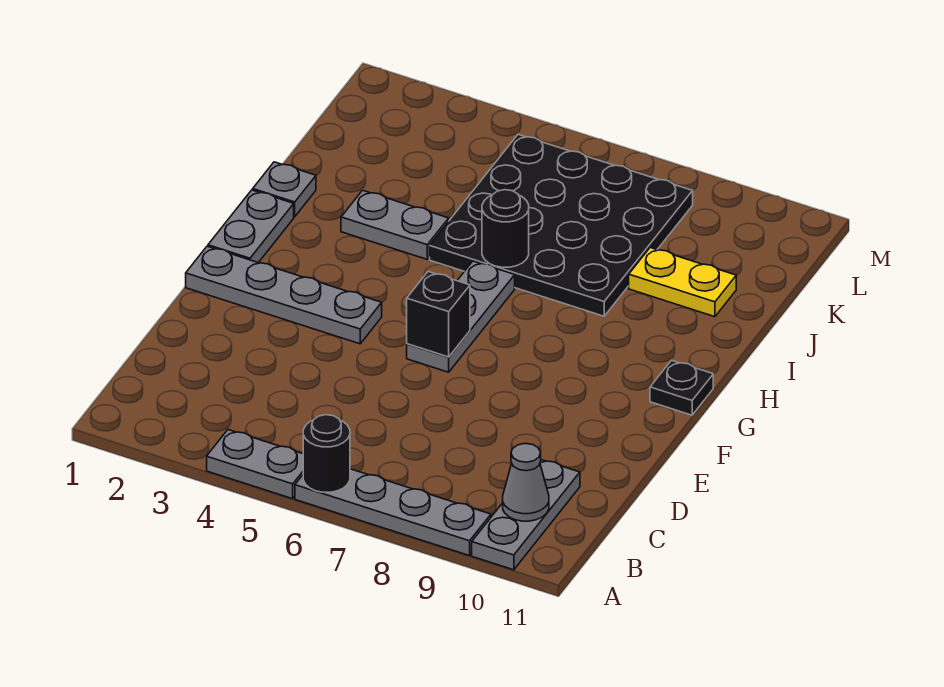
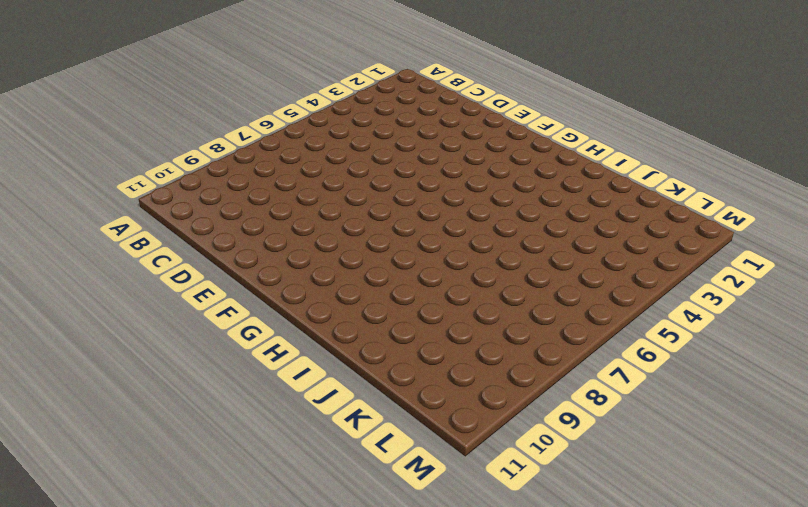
none -> grey plate A4:A5 level 1
none -> grey plate A6:A9 level 1
none -> grey plate A10:C10 level 1

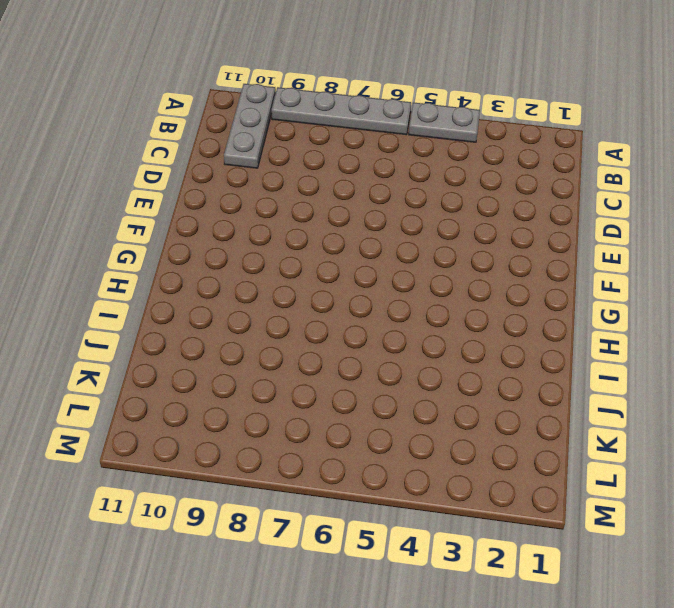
none -> grey plate F1:F4 level 1
none -> grey plate F6:H6 level 1
none -> grey plate G1:H1 level 1

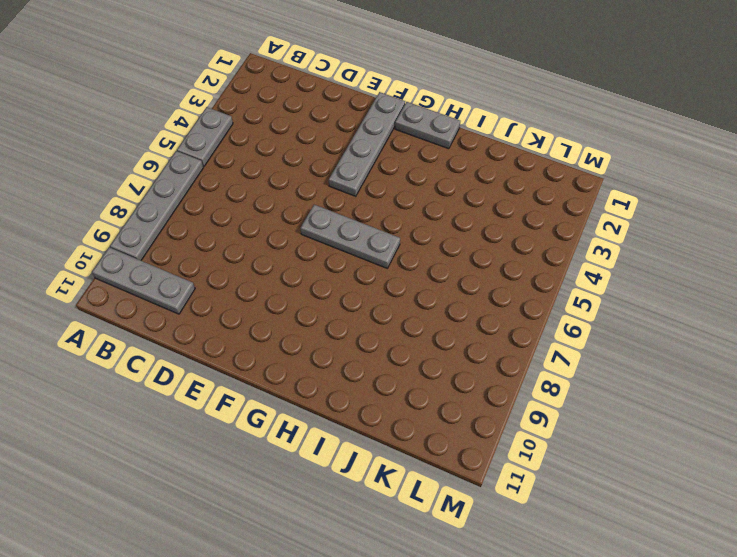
none -> black plate G11 level 1
none -> grey plate I1 level 1
none -> grey plate I3:I4 level 1

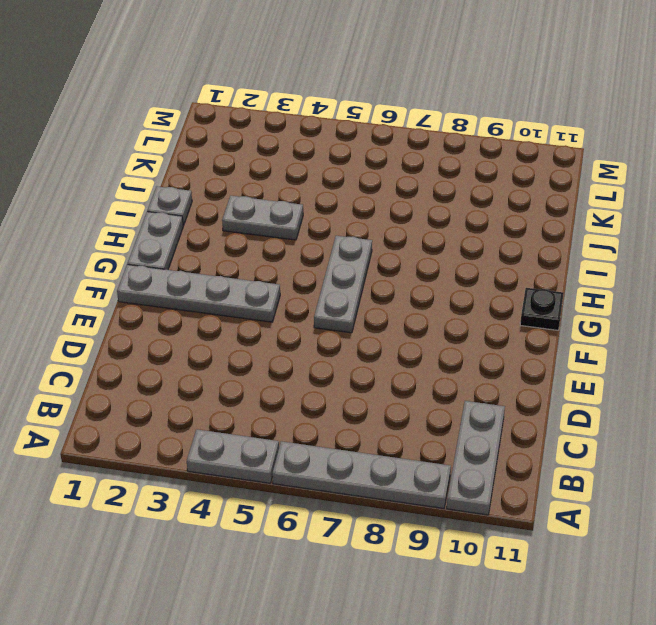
none -> black plate I5:L8 level 1
none -> yellow plate J9:J10 level 1
none -> black round brick A6 level 2

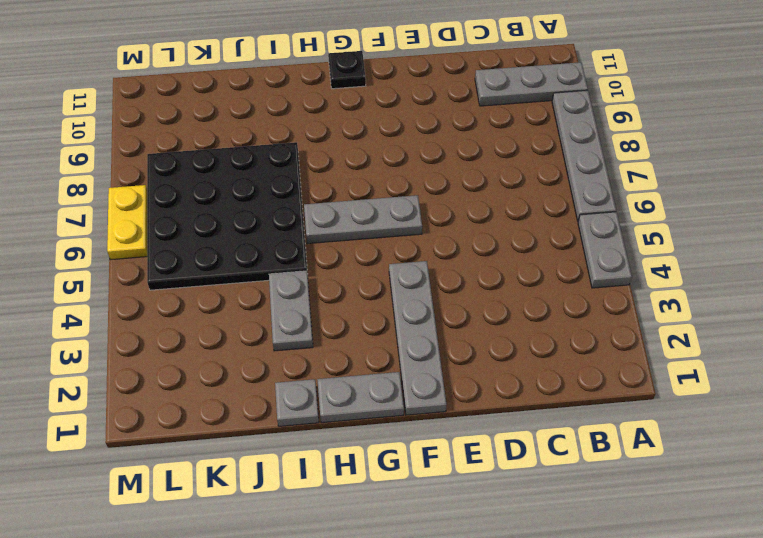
yellow plate M6:M7 level 1 -> yellow plate J9:J10 level 1
none -> black round brick A6 level 2
none -> grey cone B10 level 2
none -> black brick F6 level 2

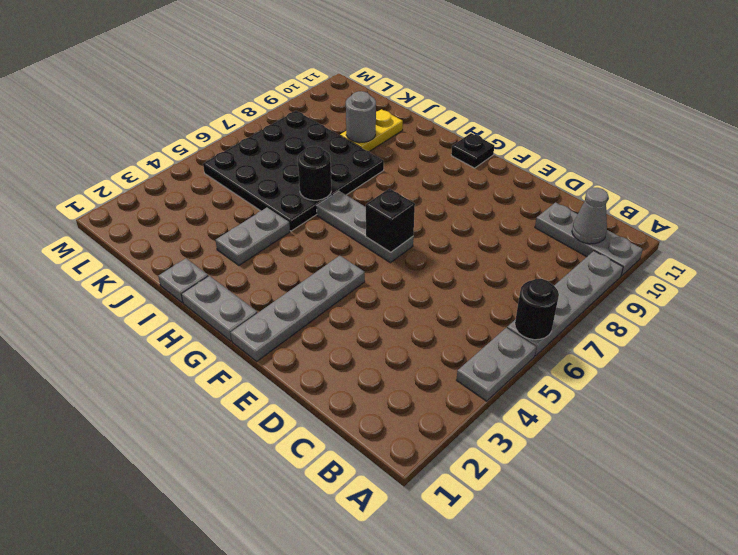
grey round brick J9 level 2 -> none

